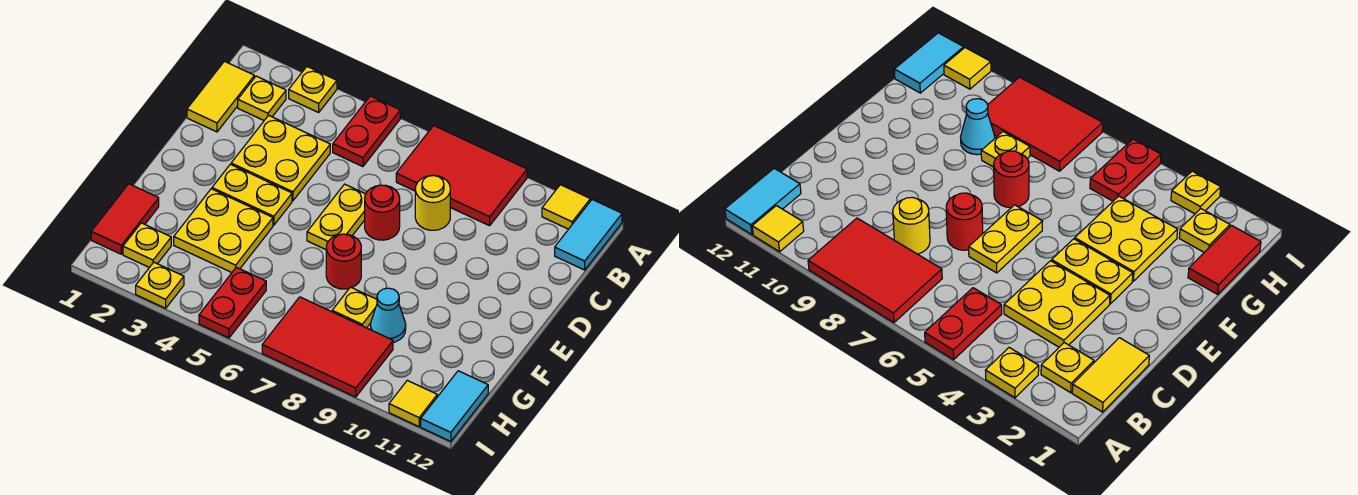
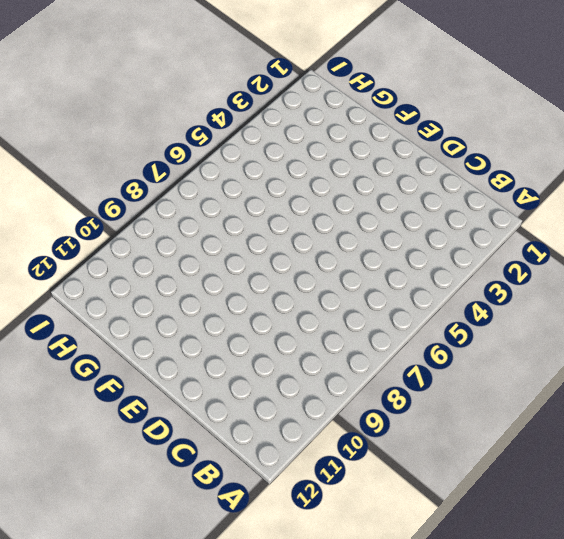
none -> yellow plate A3 level 1
none -> red plate A5:B5 level 1
none -> red tile A7:B9 level 1

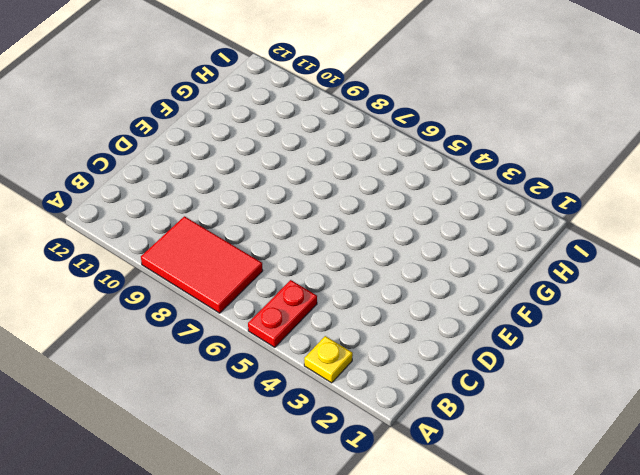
none -> yellow tile A11 level 1
none -> cyan tile A12:B12 level 1
none -> yellow tile B1:C1 level 1

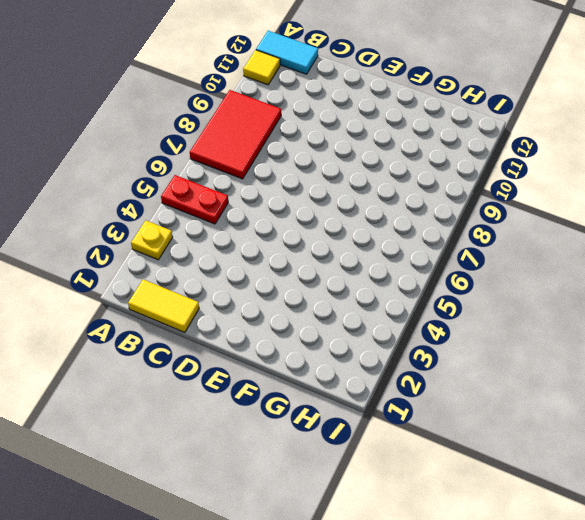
none -> yellow plate B2 level 1
none -> yellow plate C3:D4 level 1
none -> yellow round brick C8 level 1

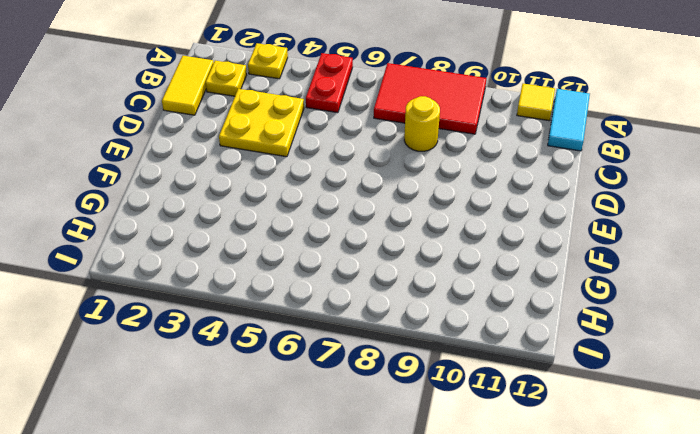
none -> yellow plate D6:E6 level 1
none -> red round brick D7 level 1
none -> yellow plate E3:E4 level 1

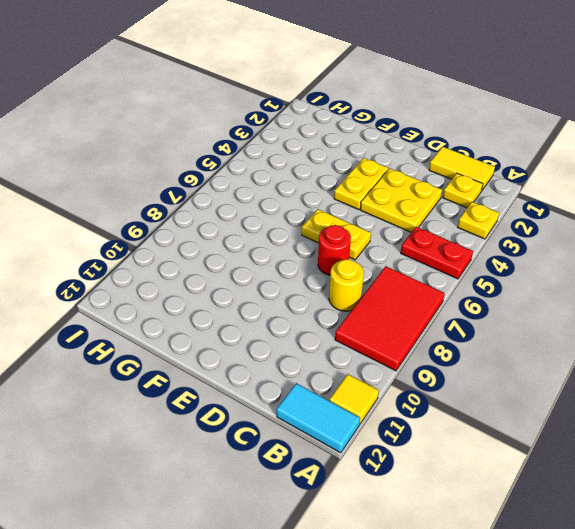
none -> yellow plate F3:G4 level 1
none -> red round brick F7 level 1
none -> red tile G1:H1 level 1

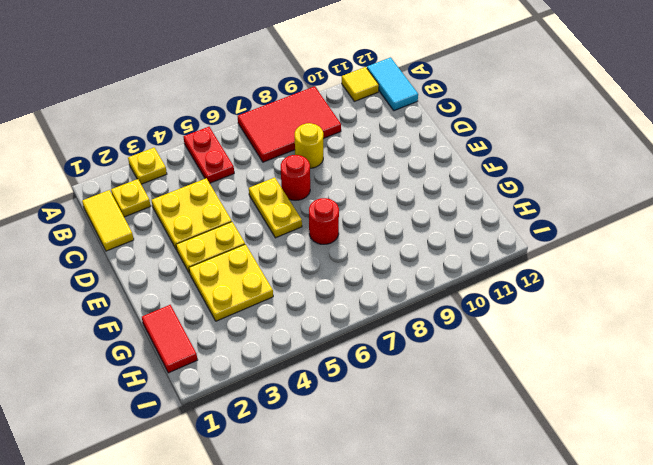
none -> yellow plate G8 level 1
none -> cyan cone G9 level 1
none -> yellow plate H2 level 1

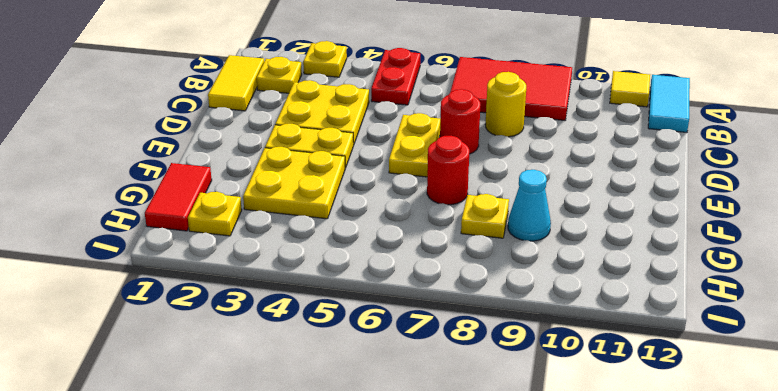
none -> red plate H5:I5 level 1
none -> red tile H7:I9 level 1
none -> cyan tile H12:I12 level 1

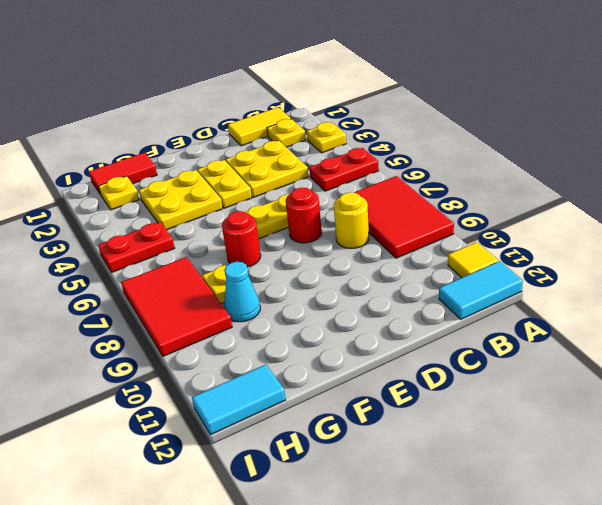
none -> yellow plate I3 level 1
none -> yellow tile I11 level 1

